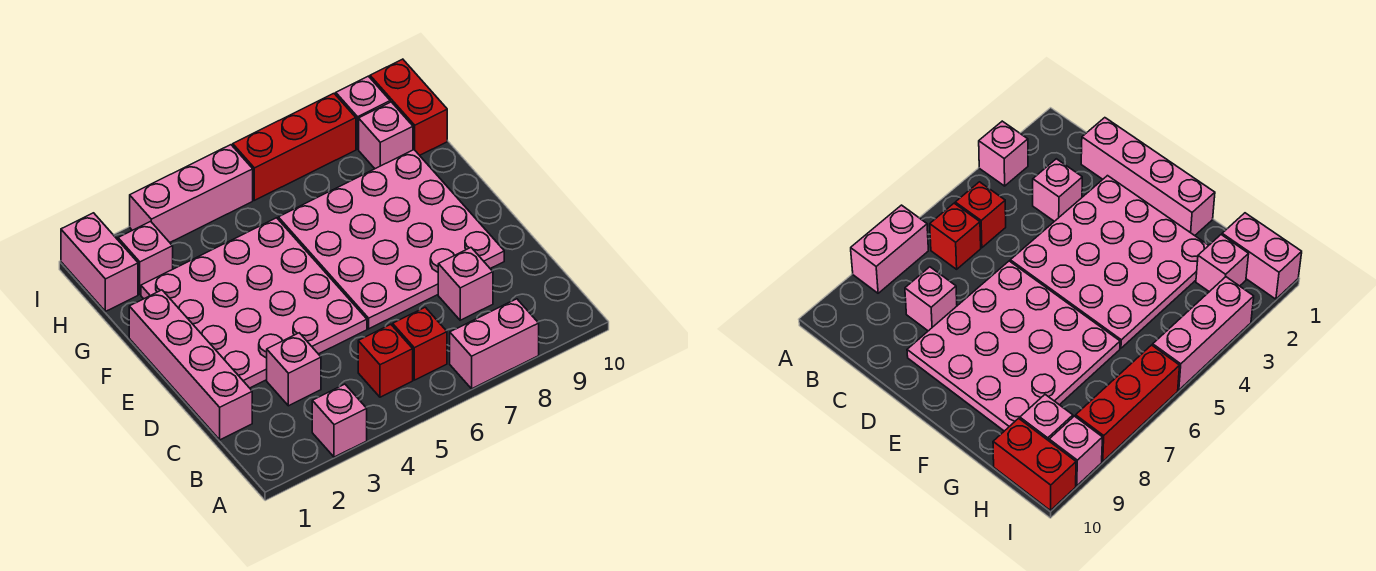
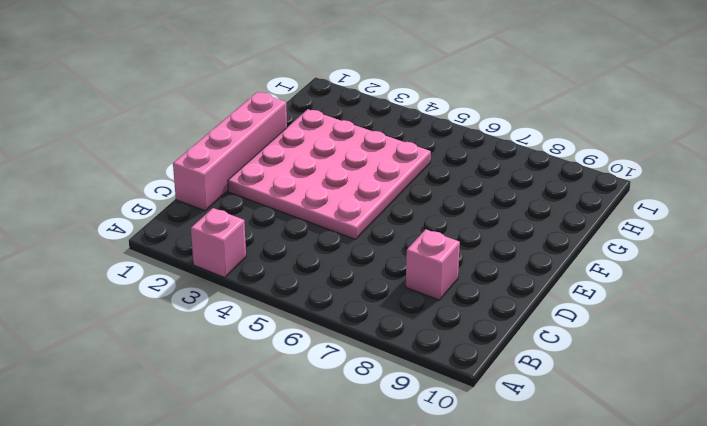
none -> pink brick A7:A8 level 1
none -> red brick B5 level 1
none -> red brick B6 level 1

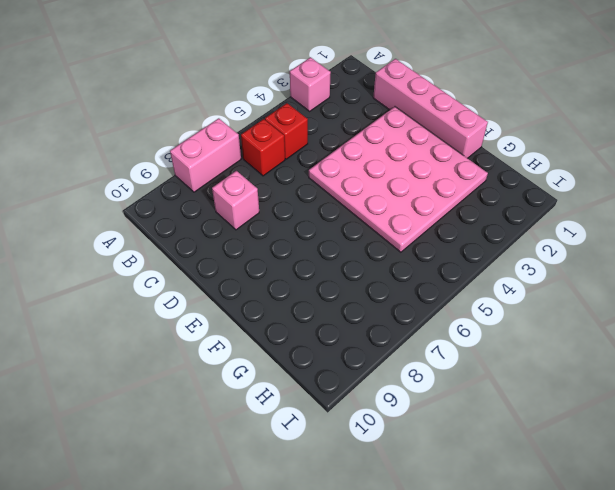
none -> pink brick C3 level 1
none -> pink plate D6:G9 level 1
none -> pink brick H1:I1 level 1

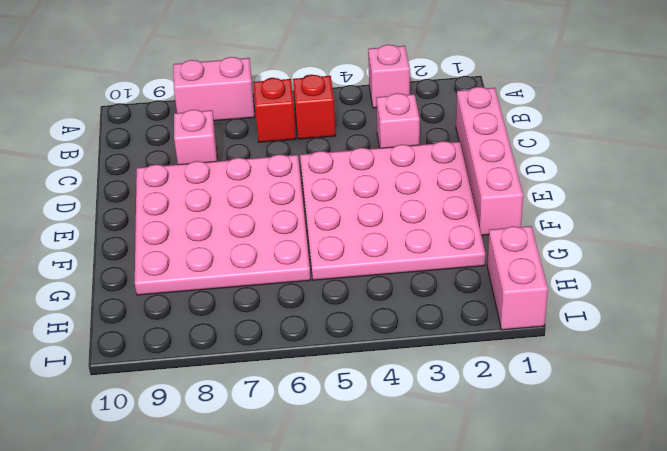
none -> pink brick H2 level 1
none -> pink brick H9 level 1
none -> red brick H10:I10 level 1

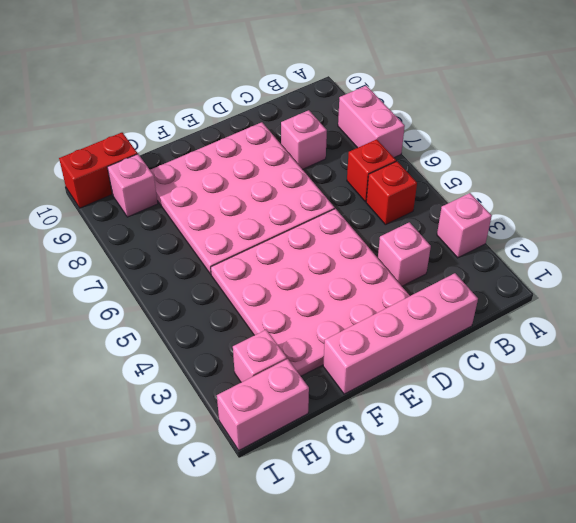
none -> pink brick I3:I5 level 1
none -> red brick I6:I8 level 1
none -> pink brick I9 level 1

